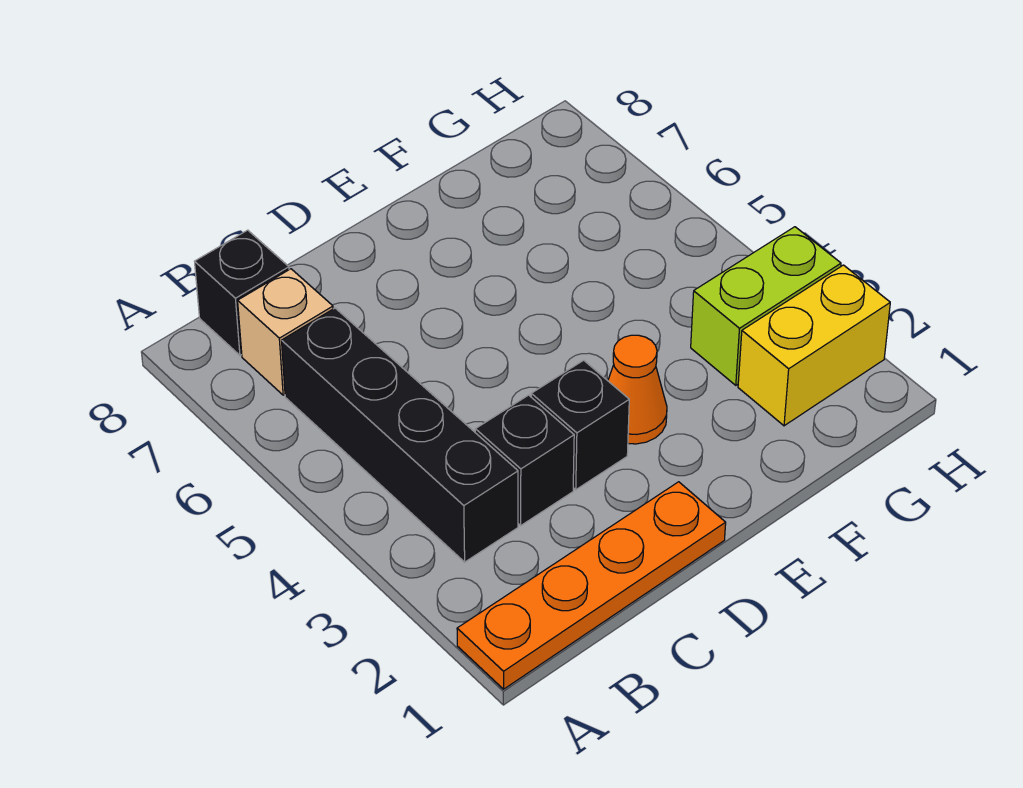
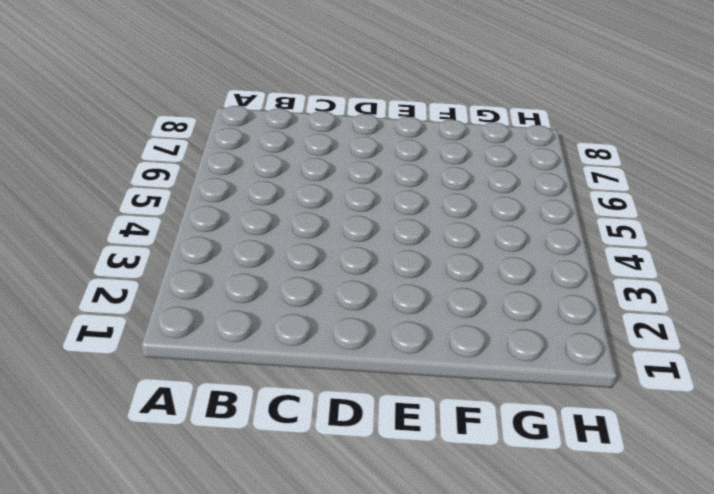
none -> orange plate A1:D1 level 1
none -> black brick B3:B6 level 1

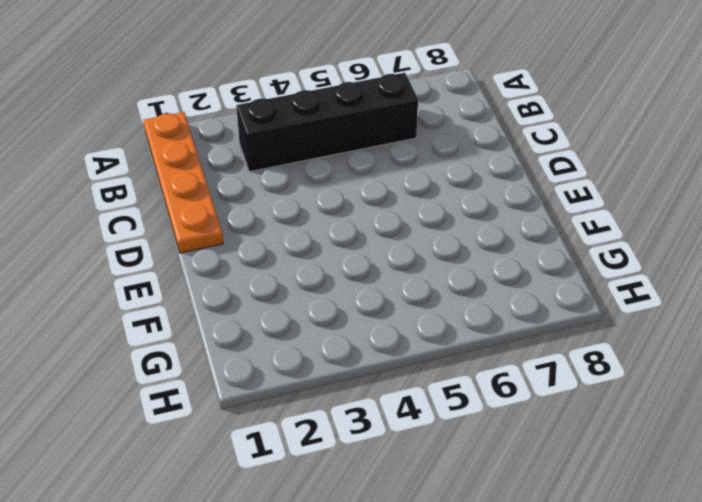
none -> tan brick B7 level 1
none -> black brick B8 level 1

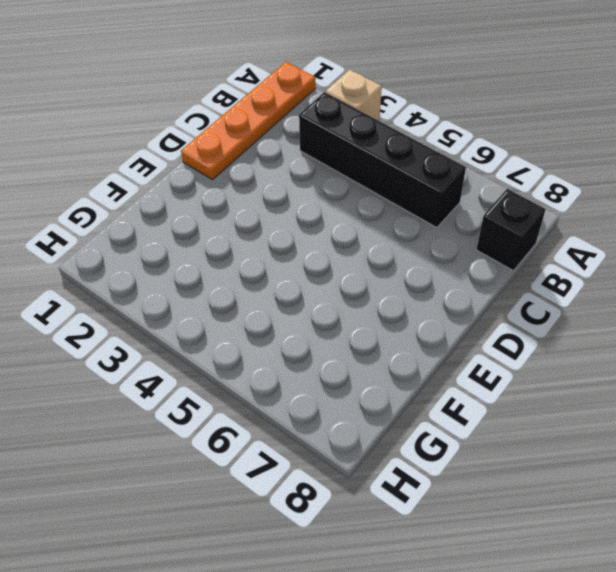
tan brick A3 level 1 -> tan brick B7 level 1
none -> black brick C3 level 1
none -> black brick D3 level 1

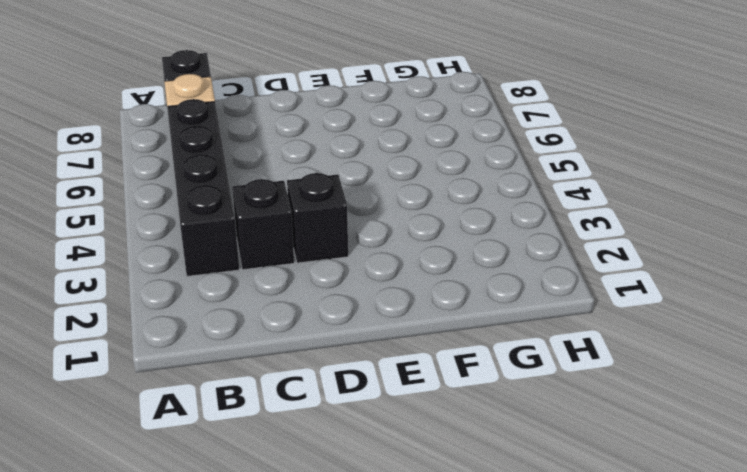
none -> orange plate A1:D1 level 1
none -> orange cone E3 level 1

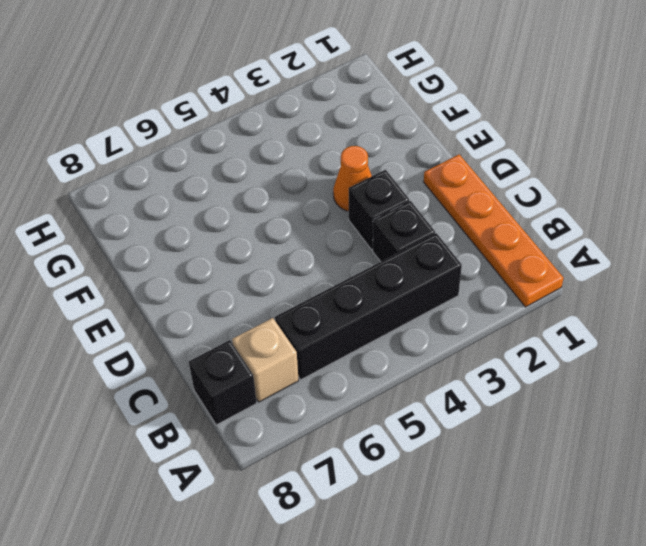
none -> yellow brick G2:H2 level 1
none -> lime brick G3:H3 level 1

